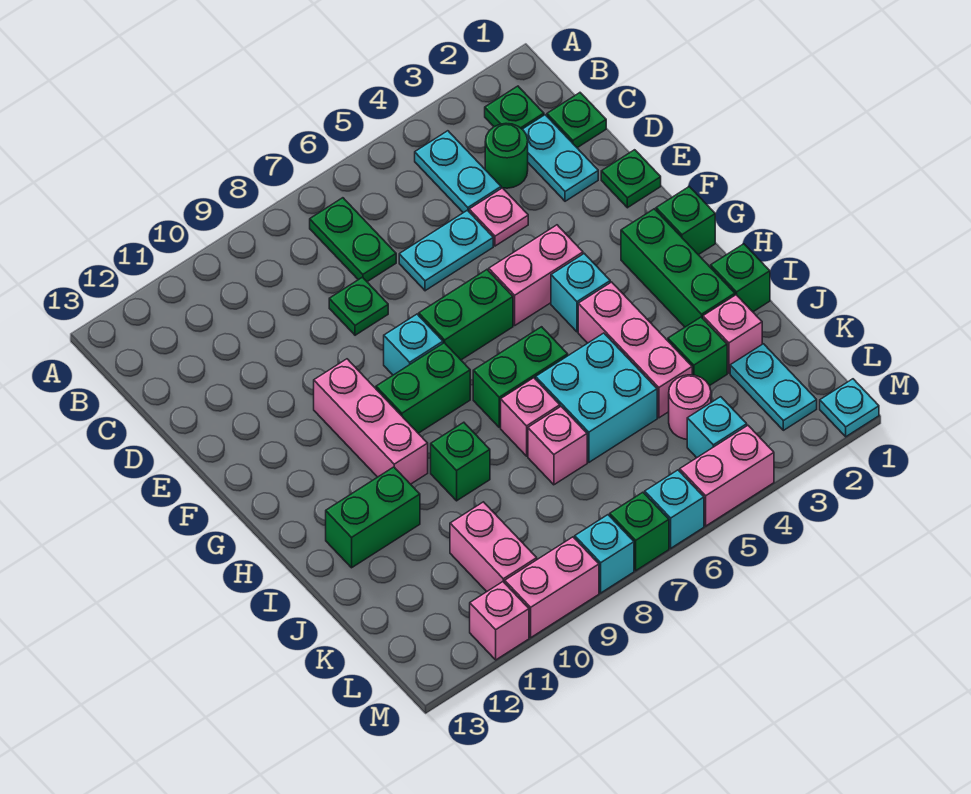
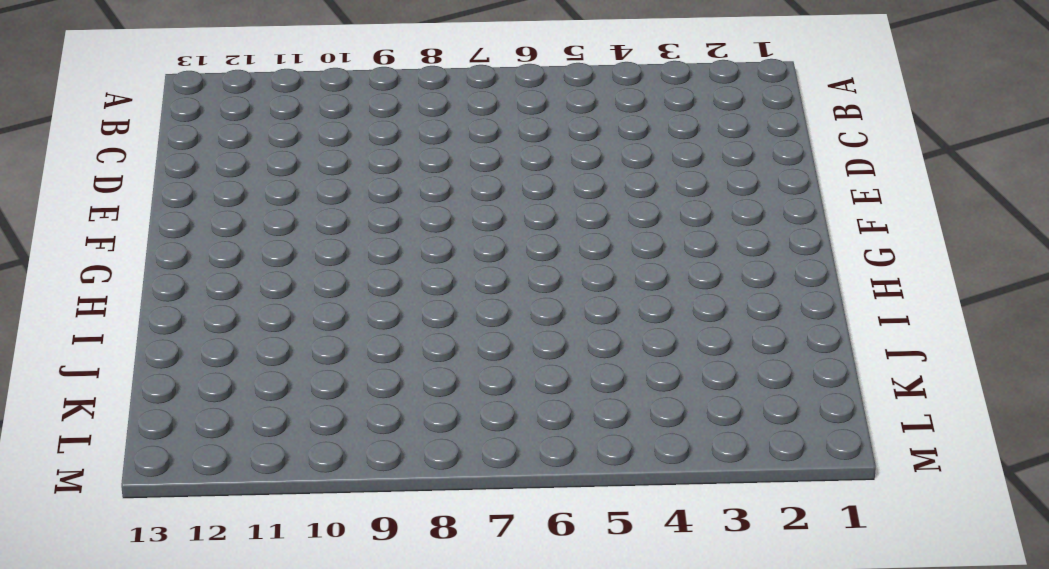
none -> green plate B2 level 1
none -> cyan plate B4:C4 level 1
none -> green plate B7:C7 level 1
none -> green plate C1 level 1

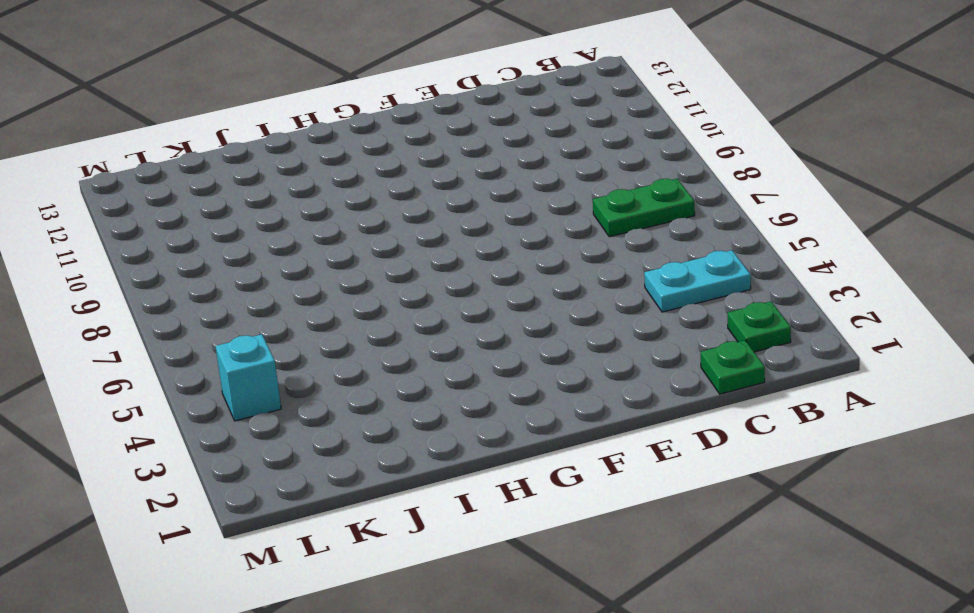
none -> cyan plate C2:D2 level 1
none -> green round brick C3 level 1
none -> pink plate D4 level 1
none -> cyan plate D5:D6 level 1

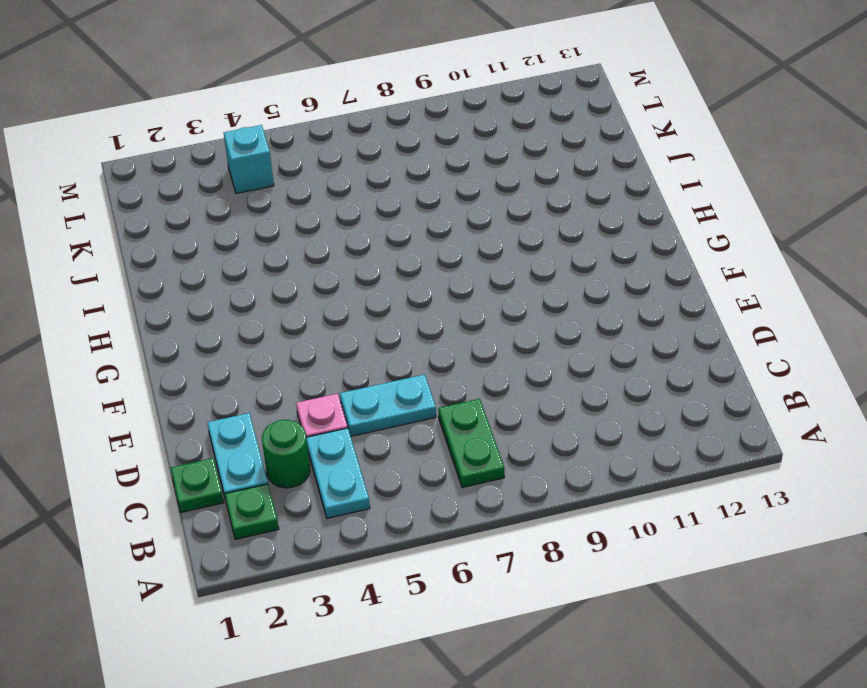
none -> green plate D8 level 1
none -> green plate E1 level 1
none -> pink brick F4:F5 level 1
none -> green brick F6:F7 level 1

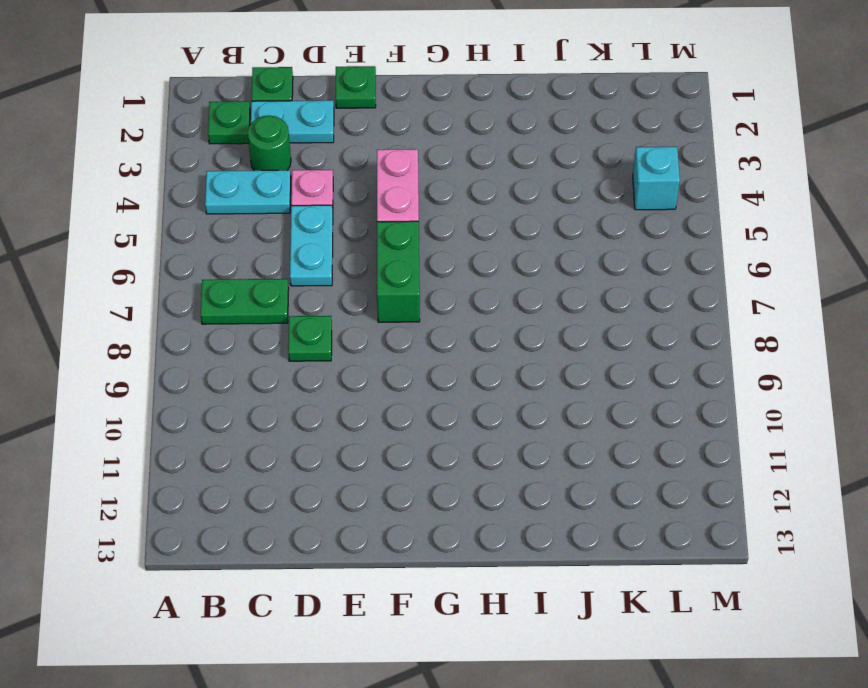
none -> cyan brick F8 level 1
none -> pink brick F10:H10 level 1
none -> green brick G1 level 1
none -> green brick G2:I2 level 1

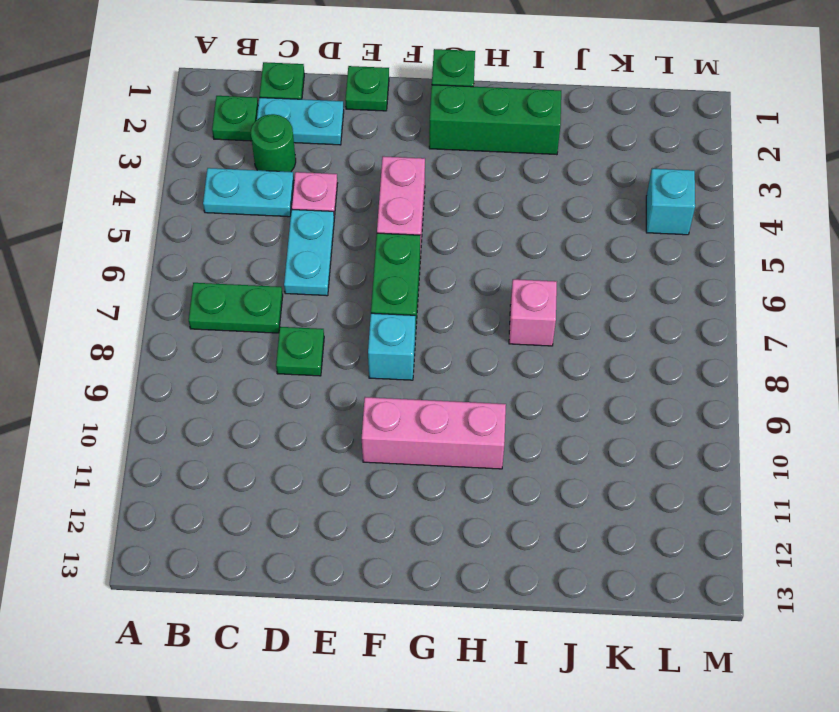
none -> cyan brick G4 level 1
none -> green brick G8:G9 level 1
none -> pink brick H4:J4 level 1
none -> green brick H6:H7 level 1

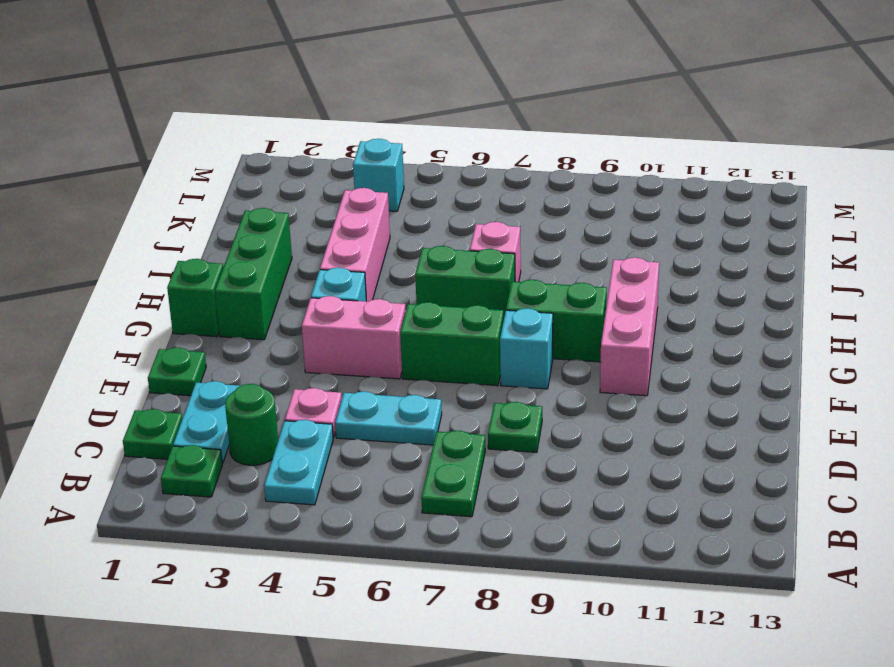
none -> green brick I1 level 1
none -> cyan brick I5:J6 level 1
none -> green brick I9 level 1
none -> green brick I11:I12 level 1

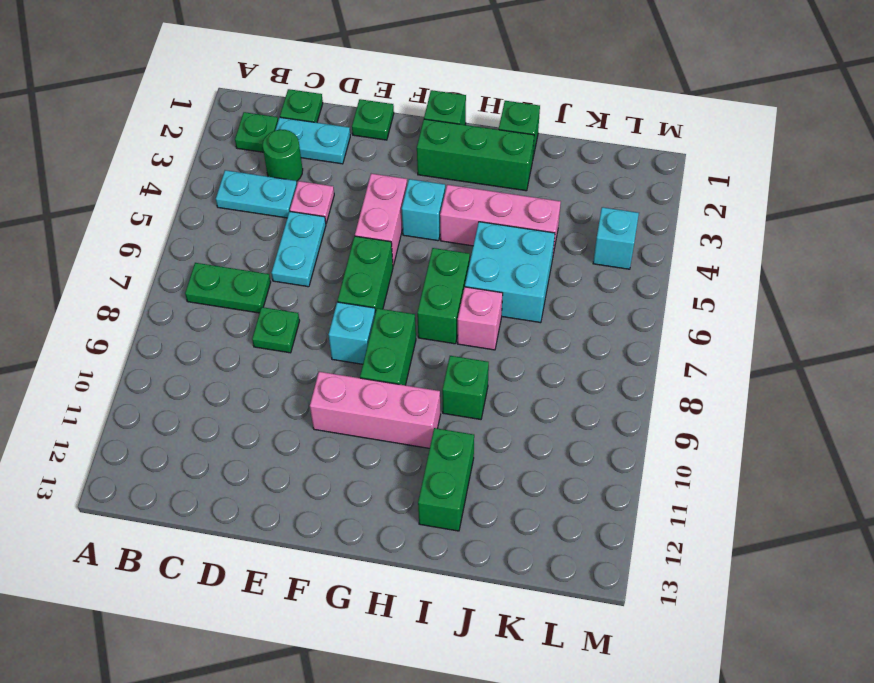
none -> pink brick J2 level 1
none -> green brick J3 level 1
none -> pink brick J7 level 1
none -> cyan plate K2:L2 level 1

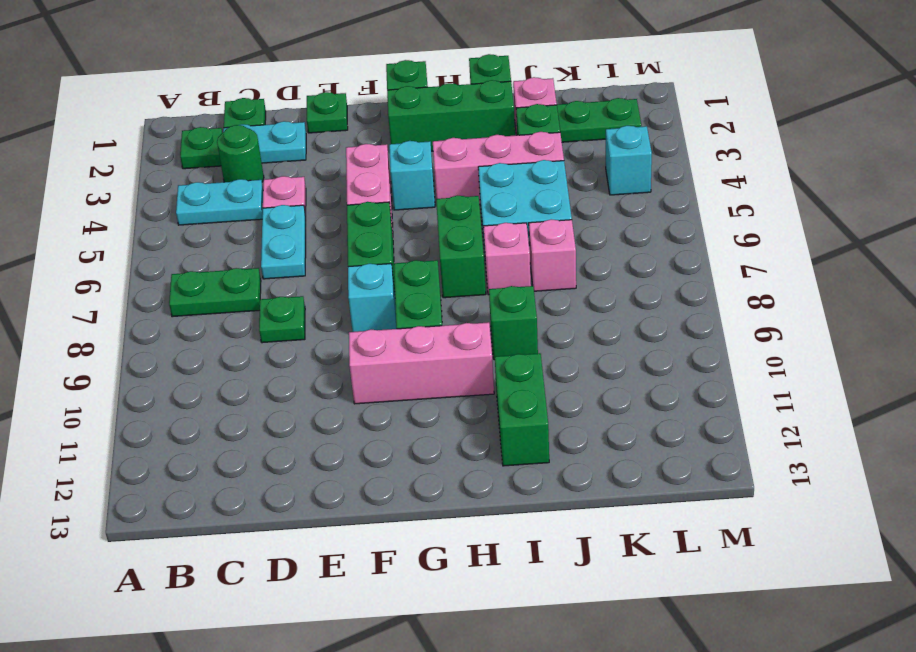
green plate K2:L2 level 1 -> cyan plate K2:L2 level 1
none -> pink round brick K4 level 1
none -> pink brick K10:L10 level 1
none -> cyan plate M1 level 1
none -> pink brick M4:M5 level 1

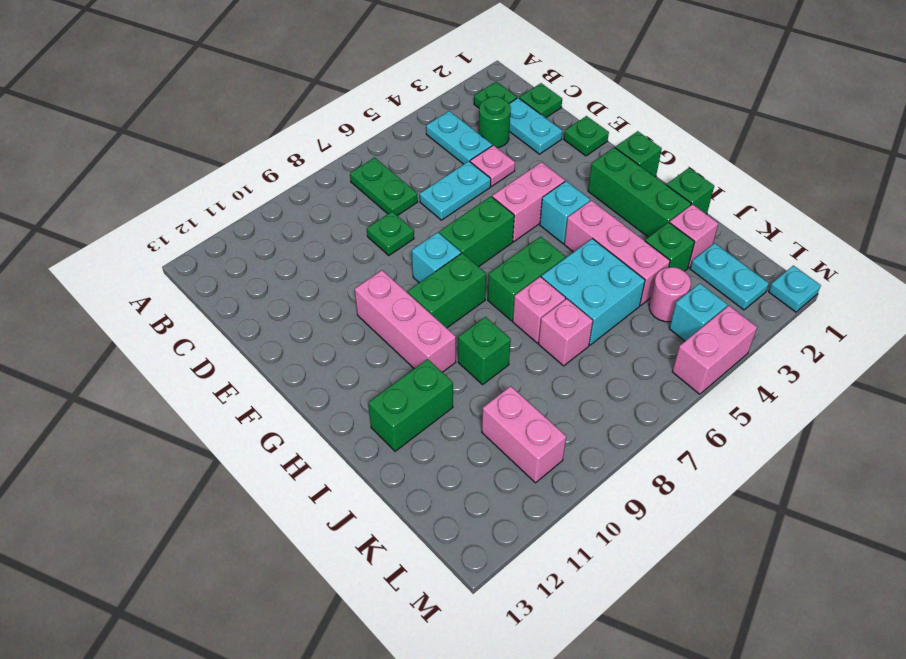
none -> cyan brick M6 level 1
none -> green brick M7 level 1
none -> cyan brick M8 level 1
none -> pink brick M9:M10 level 1

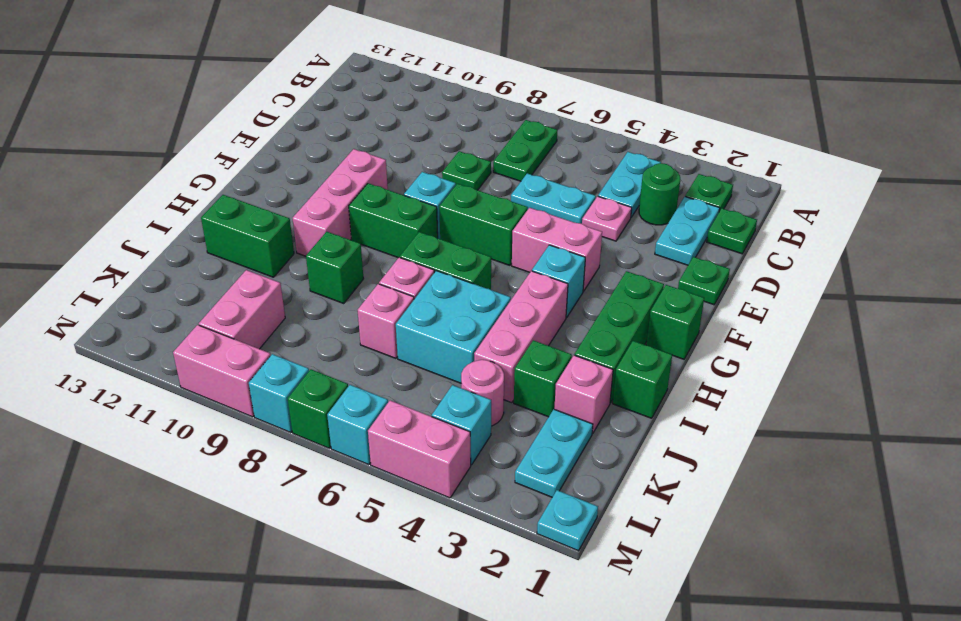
none -> pink brick M11 level 1

